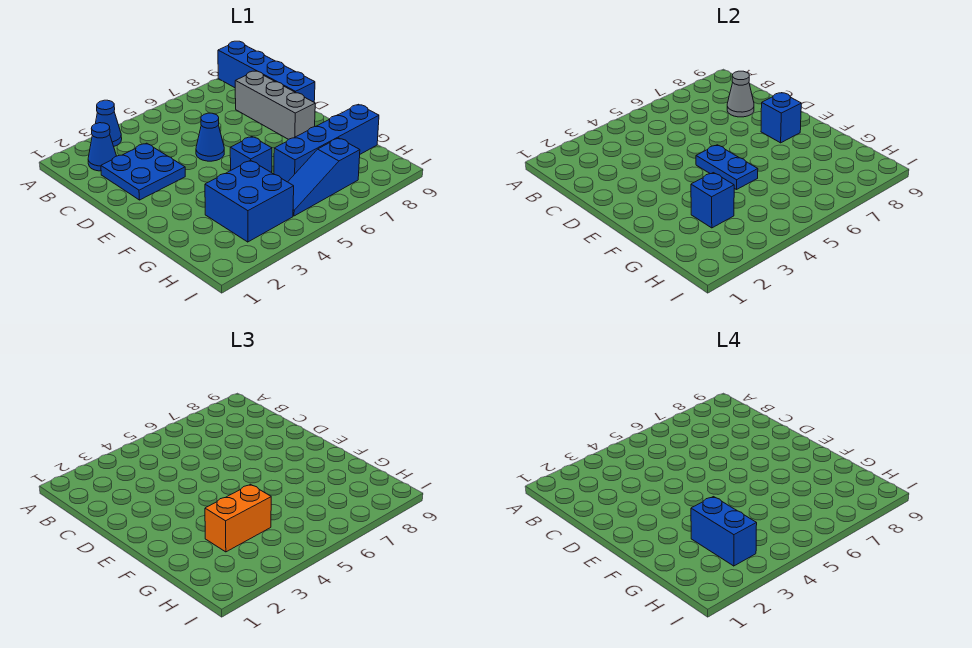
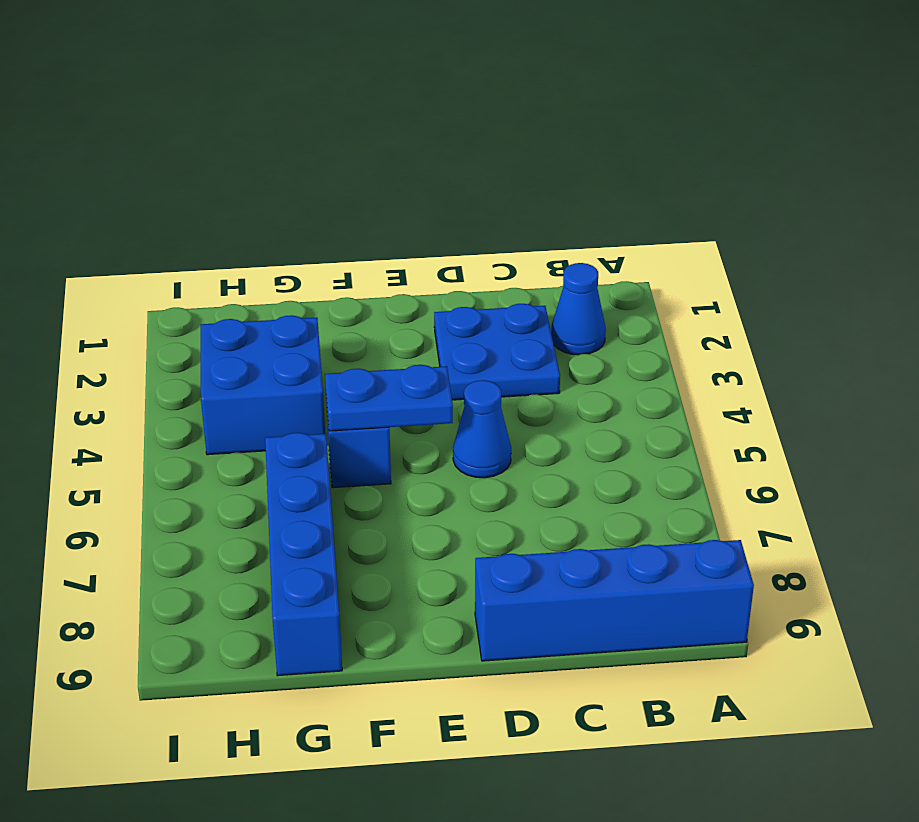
none -> blue cone A3 level 1
none -> grey brick C8:E8 level 1
none -> blue slope H5:H7 level 1 top 7

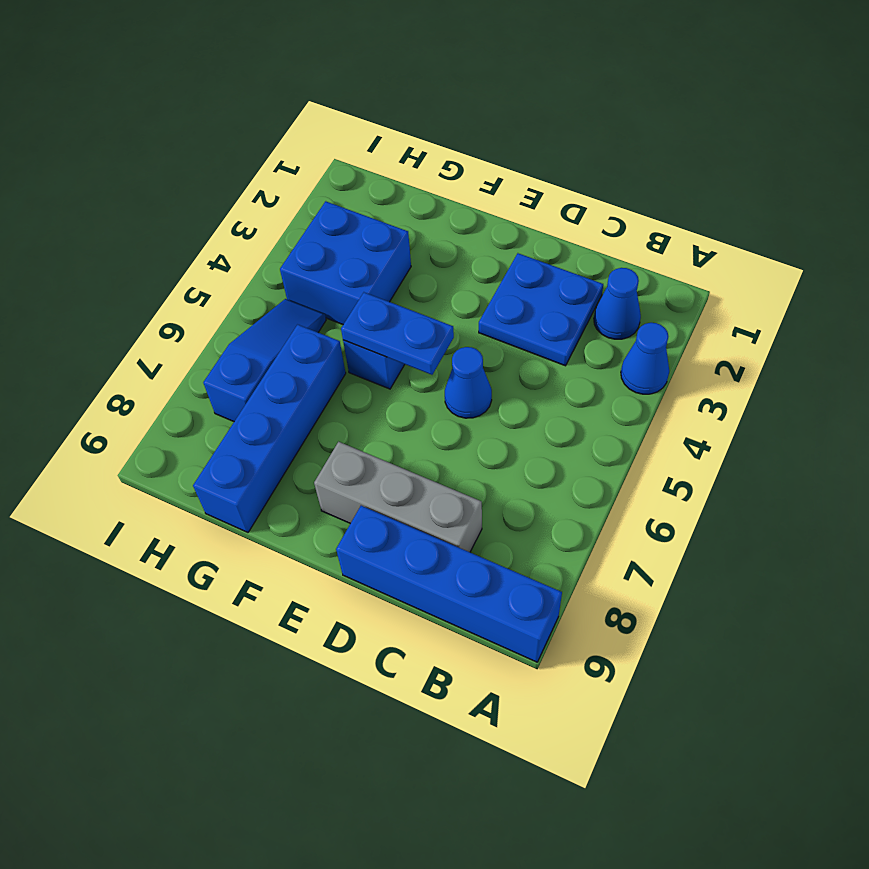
none -> grey cone C8 level 2
none -> blue brick E8 level 2
none -> blue brick G3 level 2

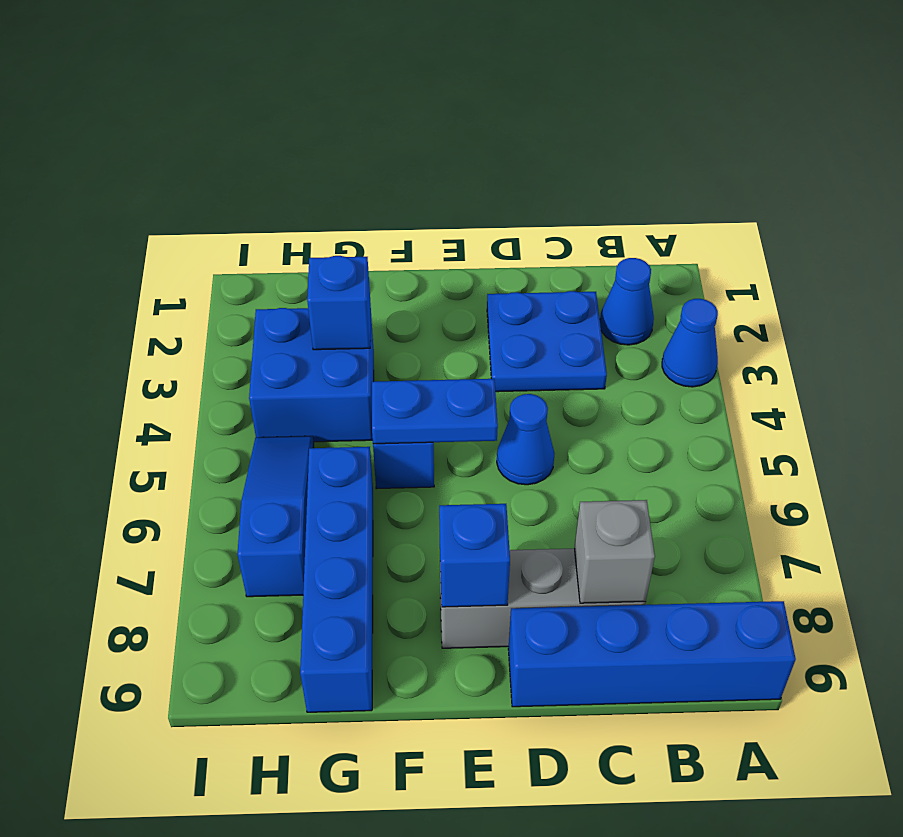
grey brick C8 level 2 -> grey cone C8 level 2
none -> orange brick G3:G4 level 3
none -> blue brick G3:H3 level 4

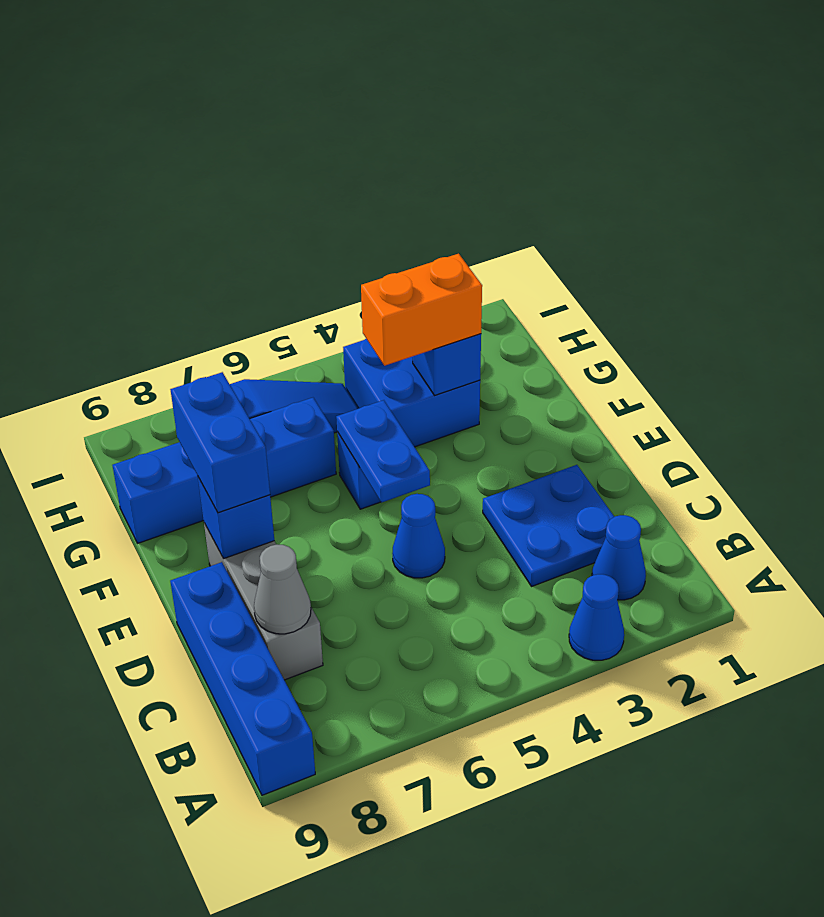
blue brick E8:F8 level 3 -> blue brick G3:H3 level 4

